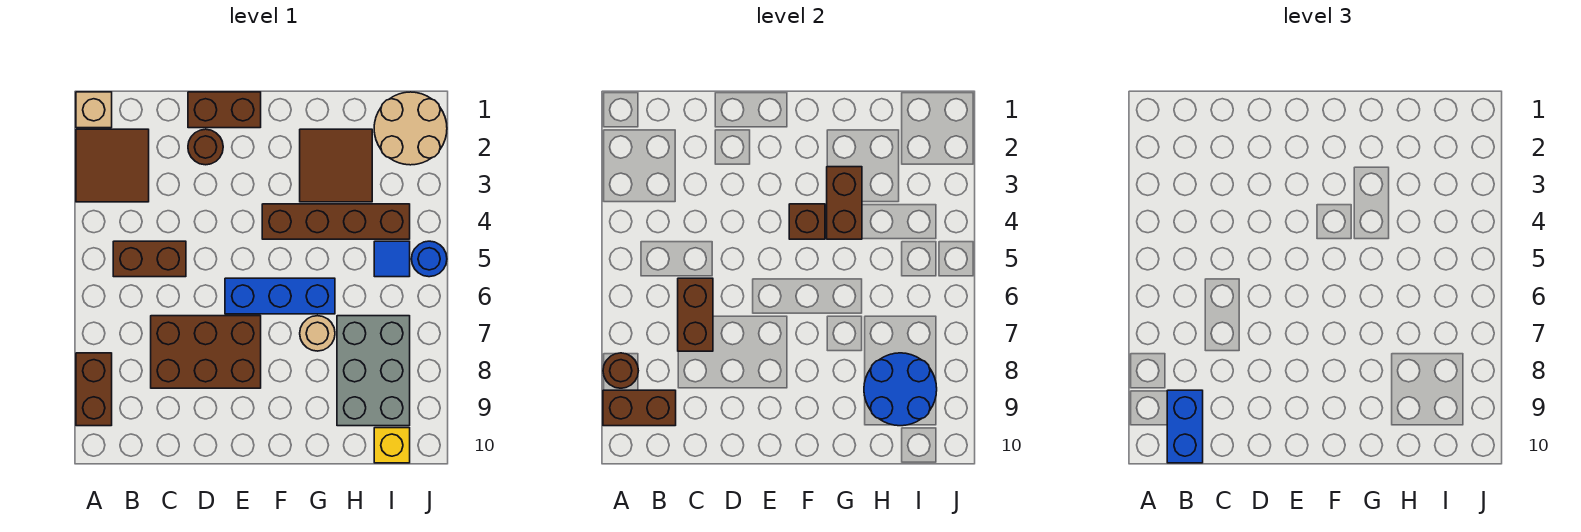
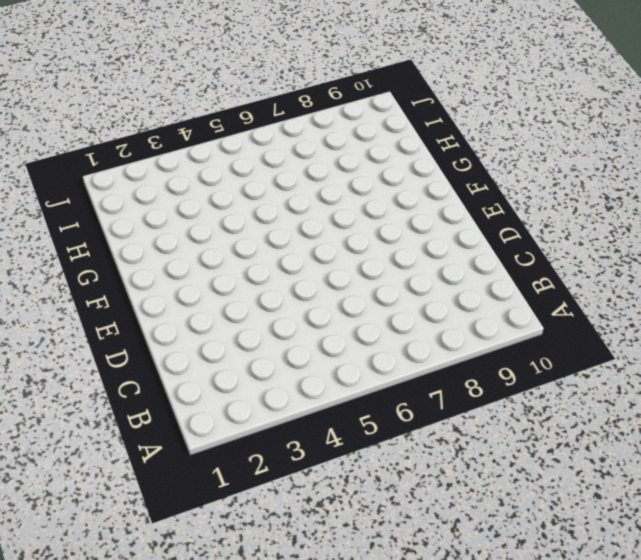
none -> tan brick A1 level 1
none -> brown tile A2:B3 level 1
none -> brown brick A8:A9 level 1

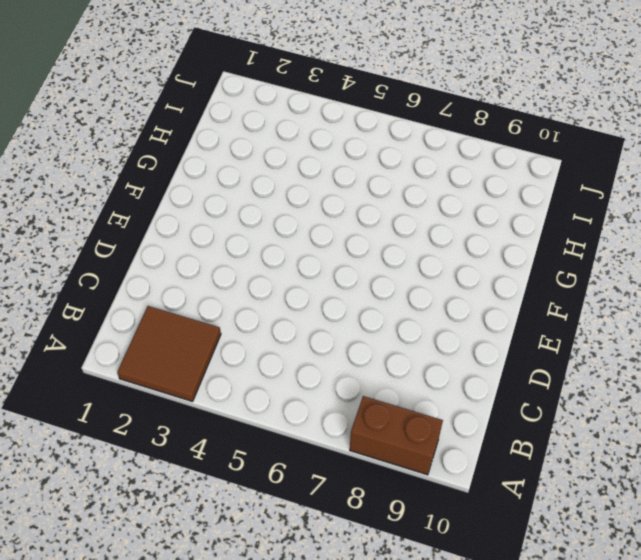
none -> tan brick A1 level 1
none -> brown brick B5:C5 level 1
none -> brown brick C7:E8 level 1

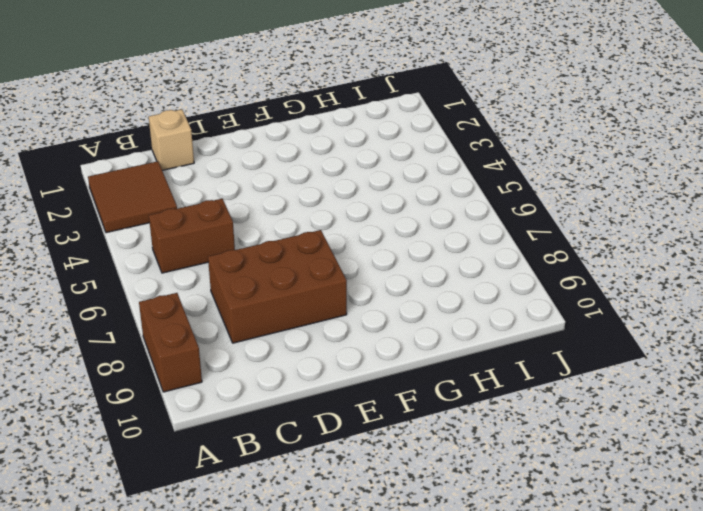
tan brick C1 level 1 -> tan brick A1 level 1
none -> brown brick D1:E1 level 1
none -> brown round brick D2 level 1
none -> blue brick E6:G6 level 1

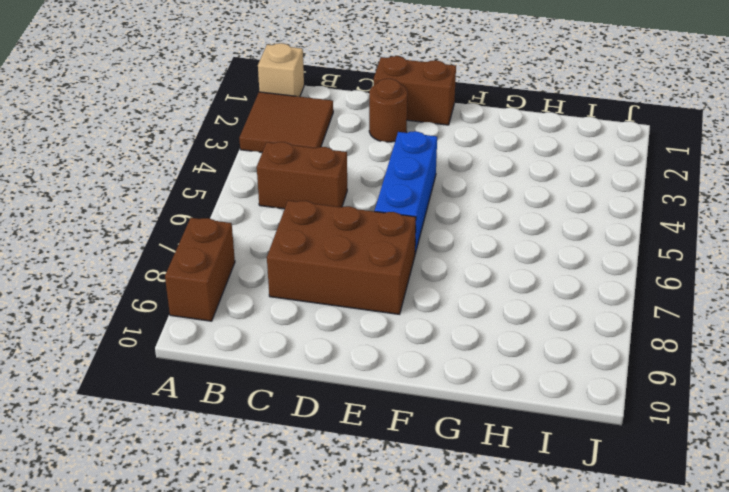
blue brick E4:E6 level 1 -> blue brick E6:G6 level 1
none -> brown brick F4:I4 level 1
none -> brown tile G2:H3 level 1
none -> tan round brick G7 level 1

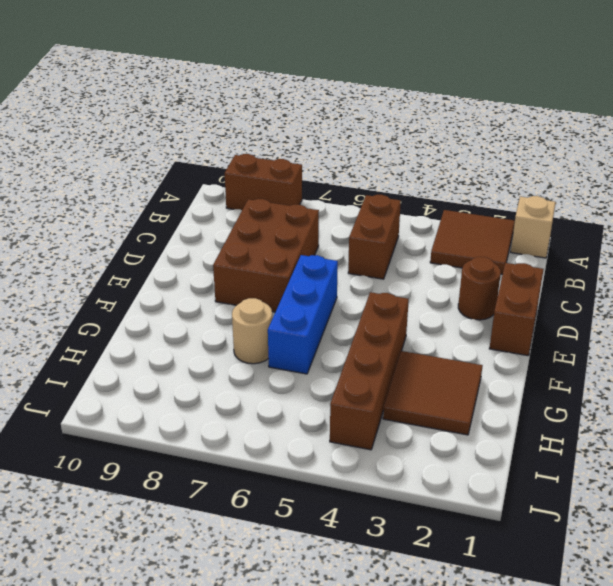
none -> grey brick H7:I9 level 1
none -> tan round brick I1:J2 level 1
none -> blue tile I5 level 1

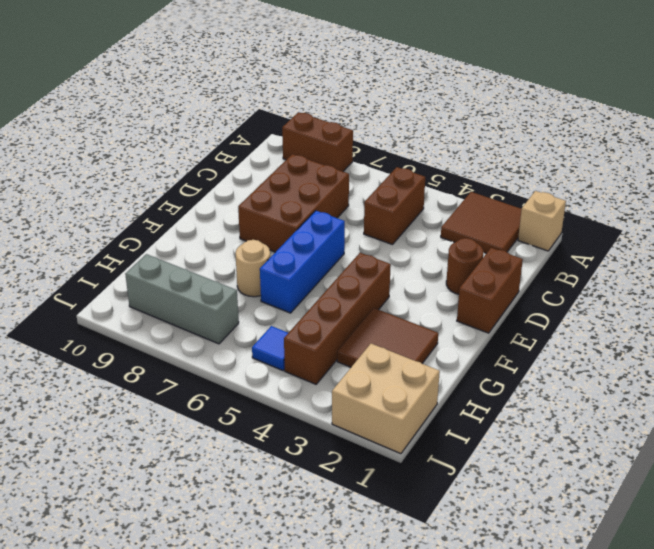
tan brick I1:J2 level 1 -> tan round brick I1:J2 level 1
grey brick I7:I9 level 1 -> grey brick H7:I9 level 1
none -> yellow brick I10 level 1
none -> blue round brick J5 level 1
none -> brown round brick A8 level 2

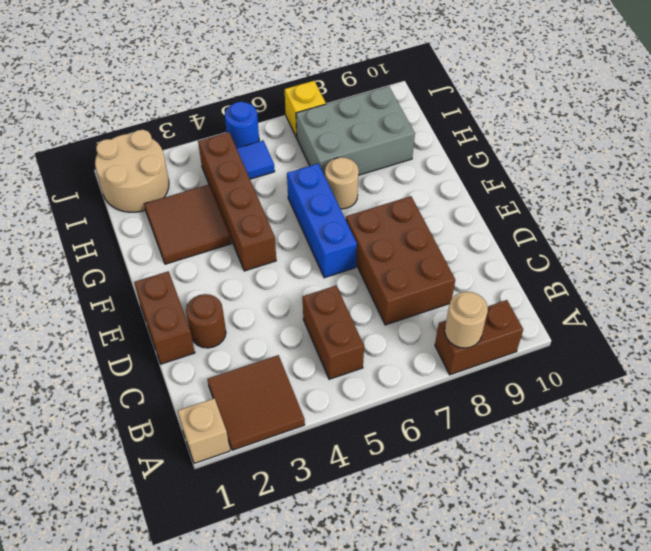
tan round brick A8 level 2 -> brown round brick A8 level 2
yellow brick J7 level 1 -> yellow brick I10 level 1
none -> brown brick A9:B9 level 2
none -> brown brick C6:C7 level 2
none -> brown brick F4 level 2

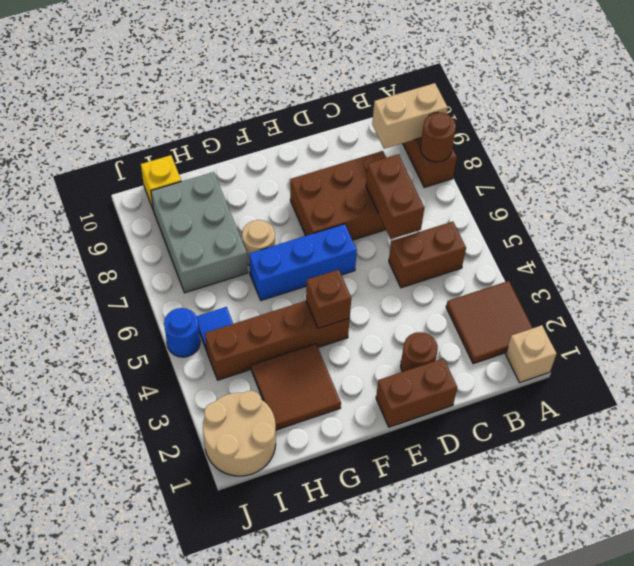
tan brick A9:B9 level 2 -> brown brick A9:B9 level 2
none -> brown brick G3:G4 level 2
none -> blue round brick H8:I9 level 2
none -> blue brick B9:B10 level 3

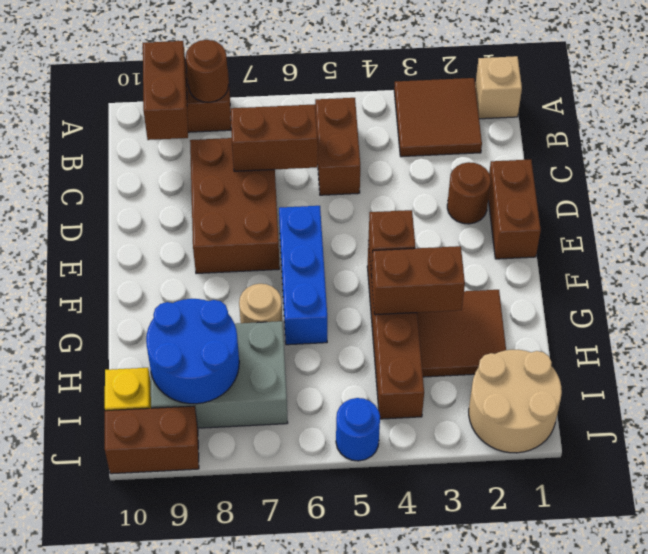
brown brick J9:J10 level 1 -> none
none -> blue tile I5 level 1
none -> blue brick B9:B10 level 3

